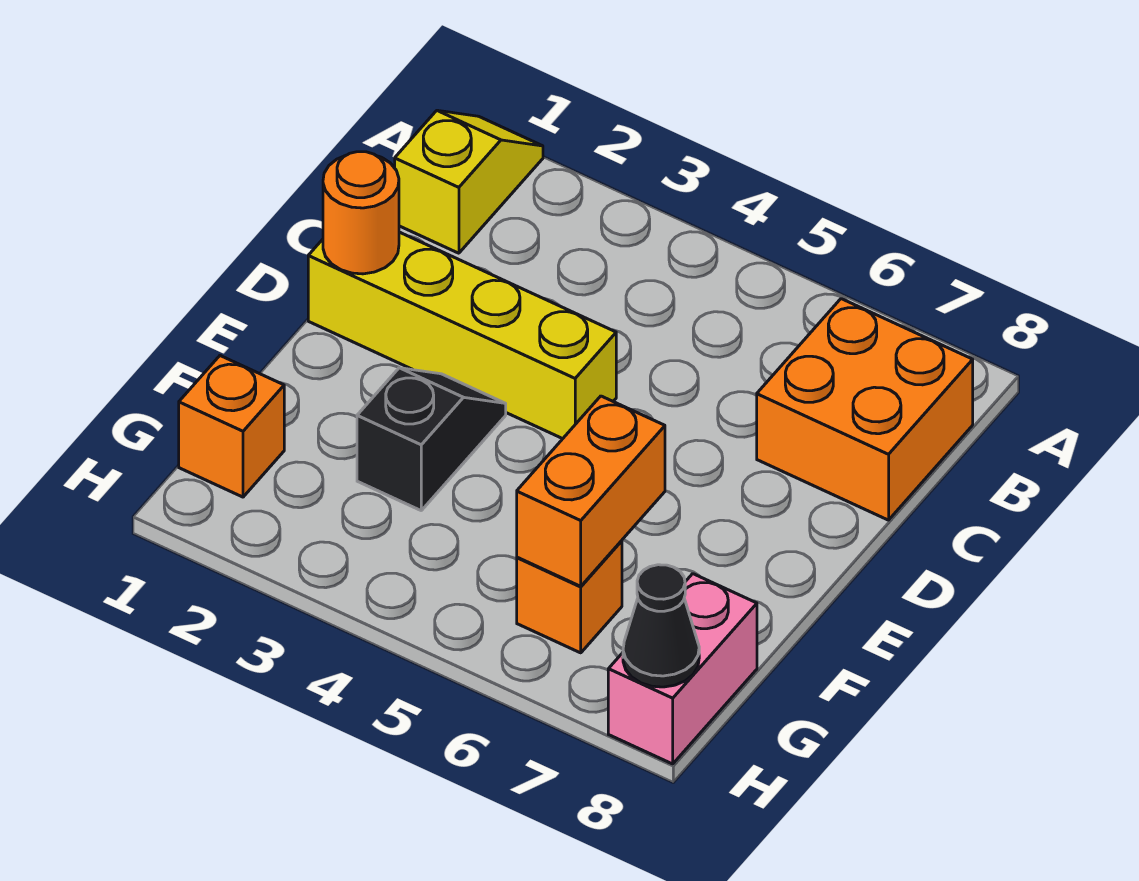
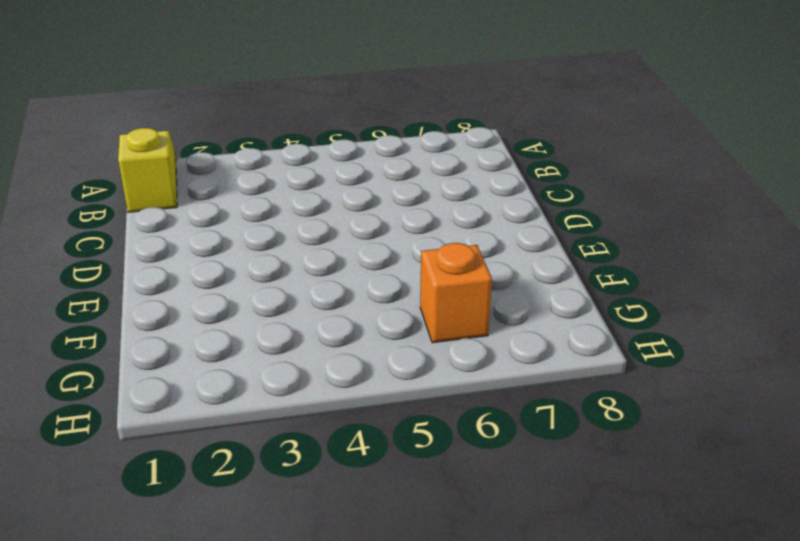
none -> orange brick B7:C8 level 1
none -> yellow brick D1:D4 level 1

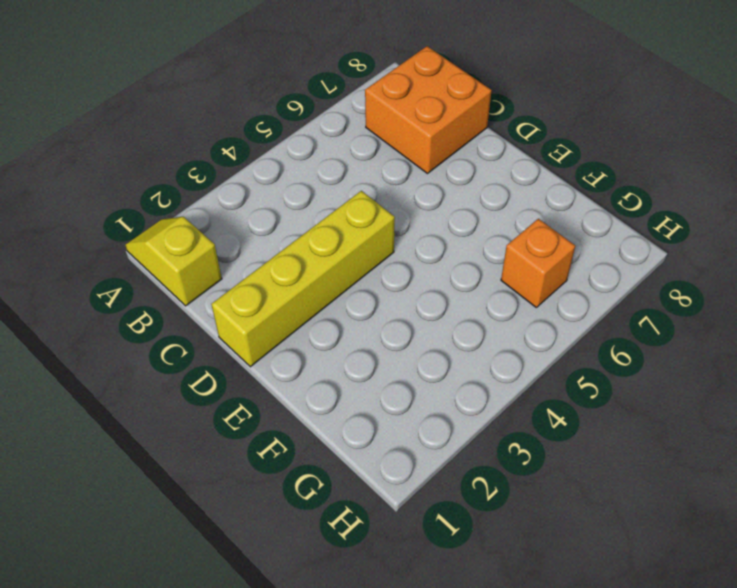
none -> black slope E3:F3 level 1 top F
none -> orange brick G1 level 1

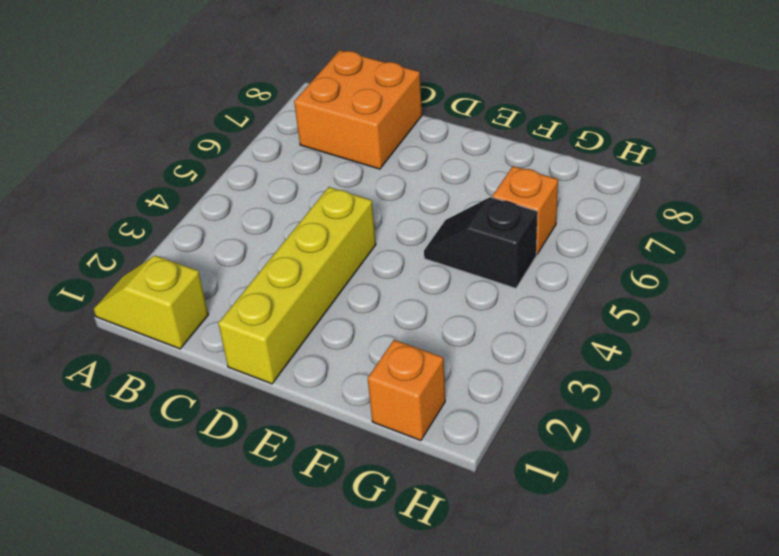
black slope F5:G5 level 1 top G -> black slope E3:F3 level 1 top F
none -> pink brick G8:H8 level 1
none -> orange round brick D1 level 2

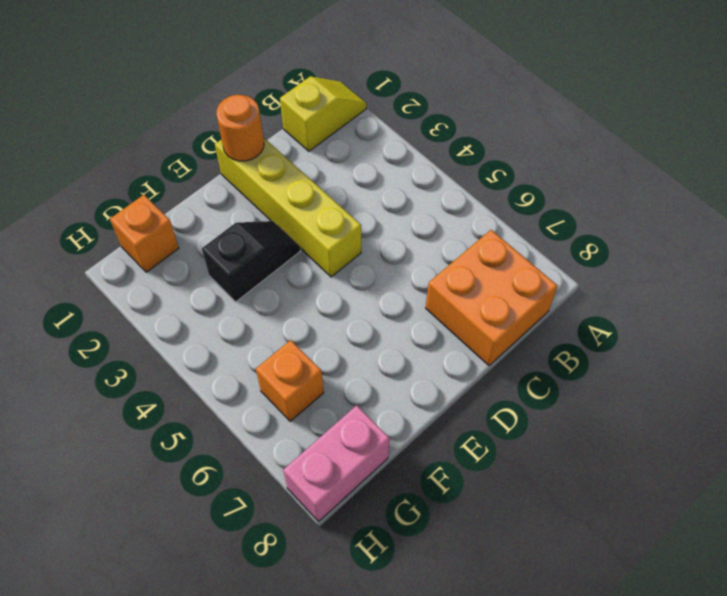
none -> orange brick F6:G6 level 2
none -> black cone H8 level 2

